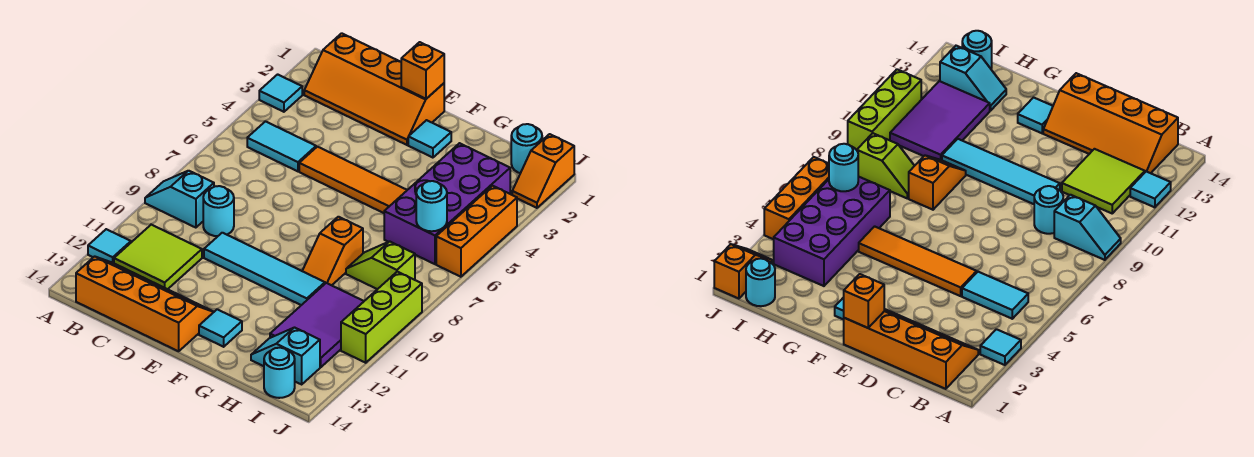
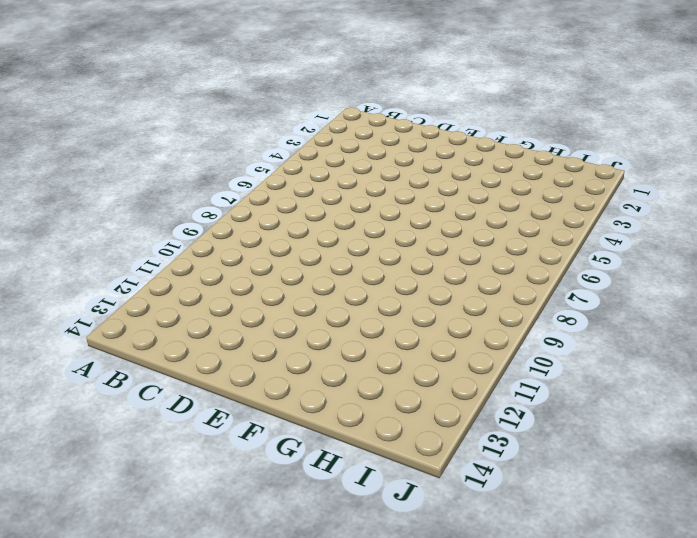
none -> cyan tile A3 level 1
none -> cyan slope A9:B9 level 1 top B
none -> cyan tile A12 level 1

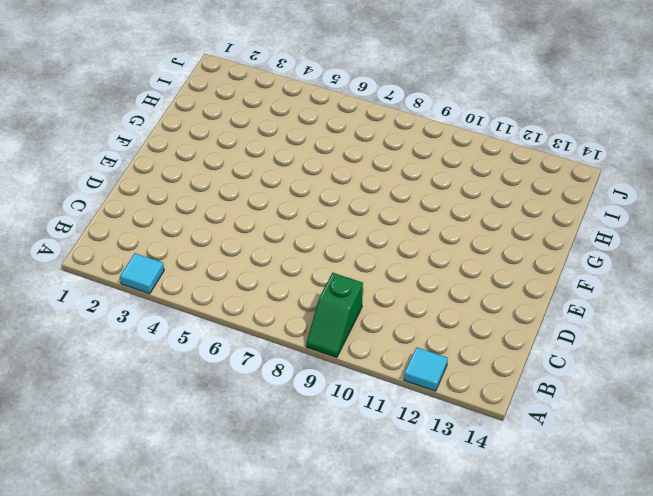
green slope A9:B9 level 1 top B -> cyan slope A9:B9 level 1 top B
none -> orange slope B1:E2 level 1 top 1
none -> cyan tile B5:C5 level 1
none -> lime tile B11:C12 level 1

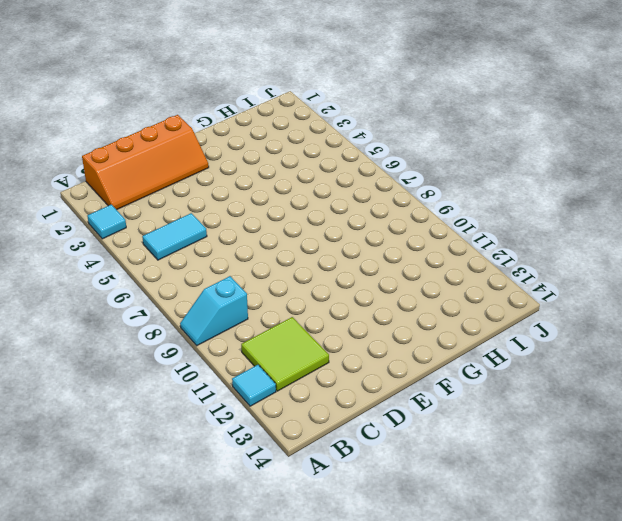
none -> orange slope B13:E14 level 1 top 14
none -> cyan round brick C9 level 1
none -> orange tile D5:G5 level 1

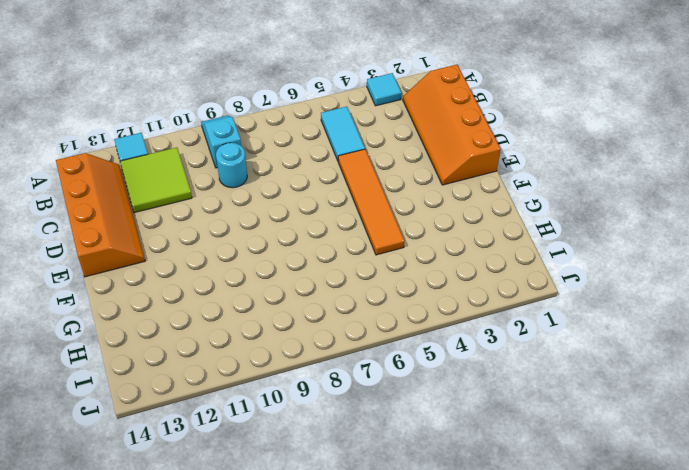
none -> cyan tile D10:G10 level 1
none -> cyan tile F2 level 1
none -> cyan tile F13 level 1

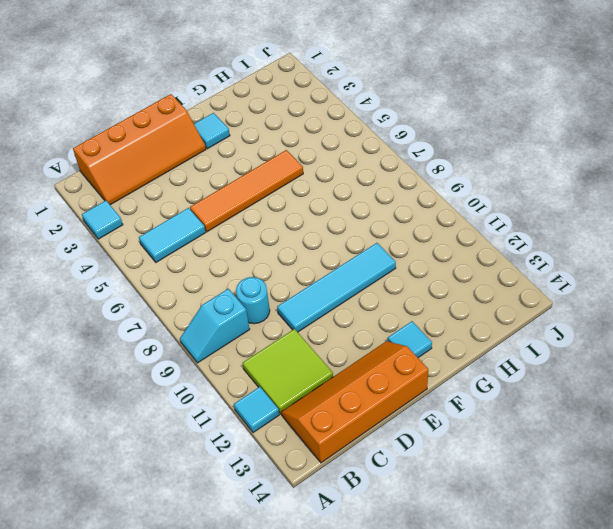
none -> orange slope G8:G9 level 1 top 8
none -> purple brick H3:I6 level 1
none -> lime slope H8:I8 level 1 top I

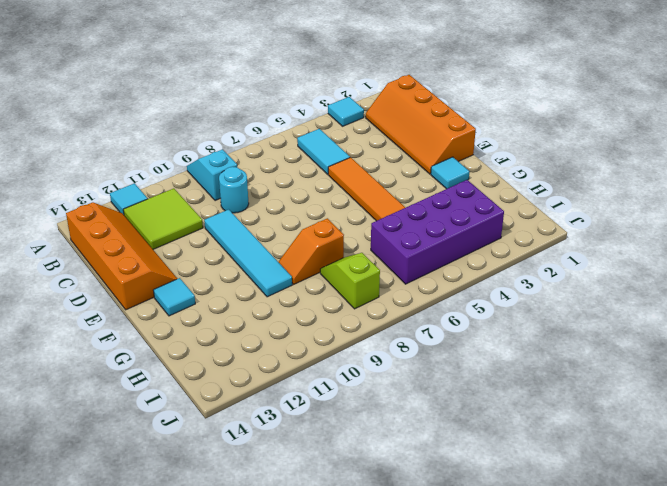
none -> purple tile H10:I12 level 1
none -> cyan slope H13:I13 level 1 top I
none -> cyan round brick I1 level 1

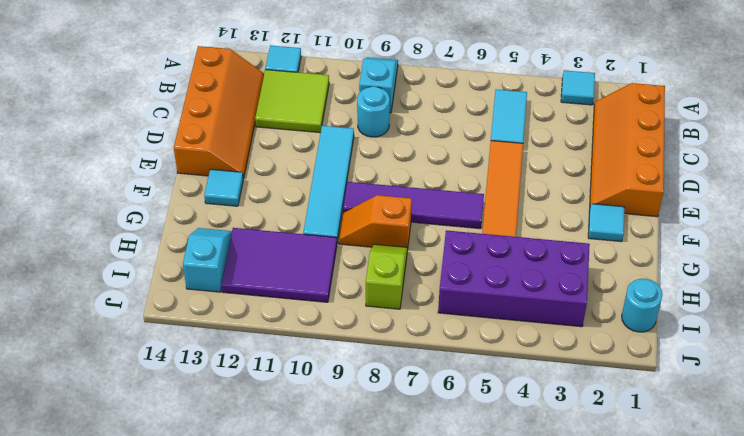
purple tile F6:F9 level 1 -> none
none -> cyan round brick I14 level 1
none -> orange slope J1:J2 level 1 top 1
none -> orange brick J4:J6 level 1

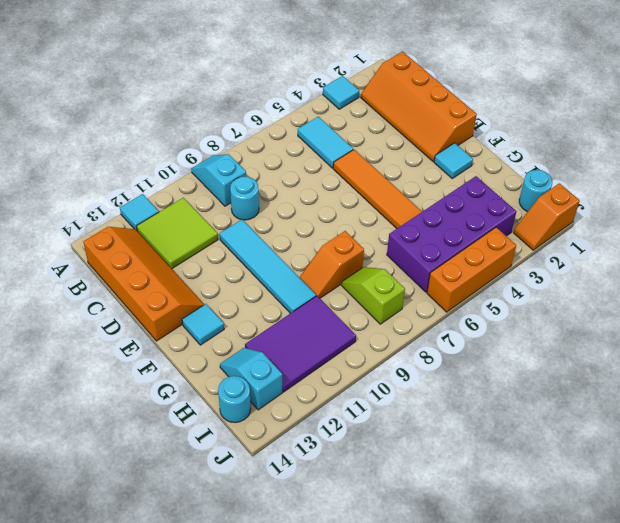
none -> lime brick J9:J11 level 1
none -> orange brick E1 level 2
none -> cyan round brick I6 level 2

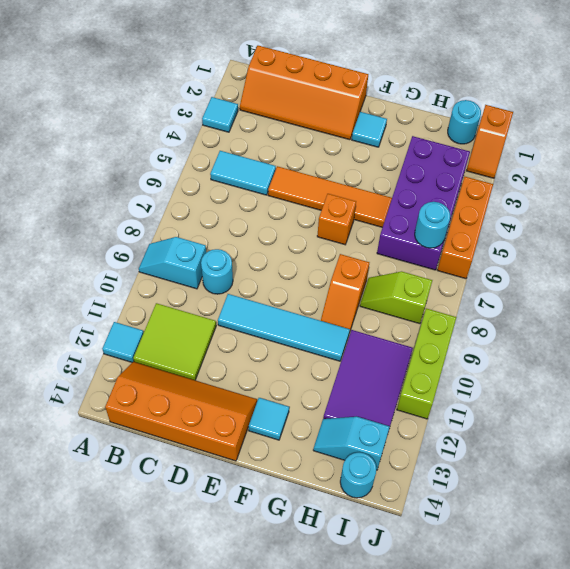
orange brick F6 level 1 -> orange brick E1 level 2

